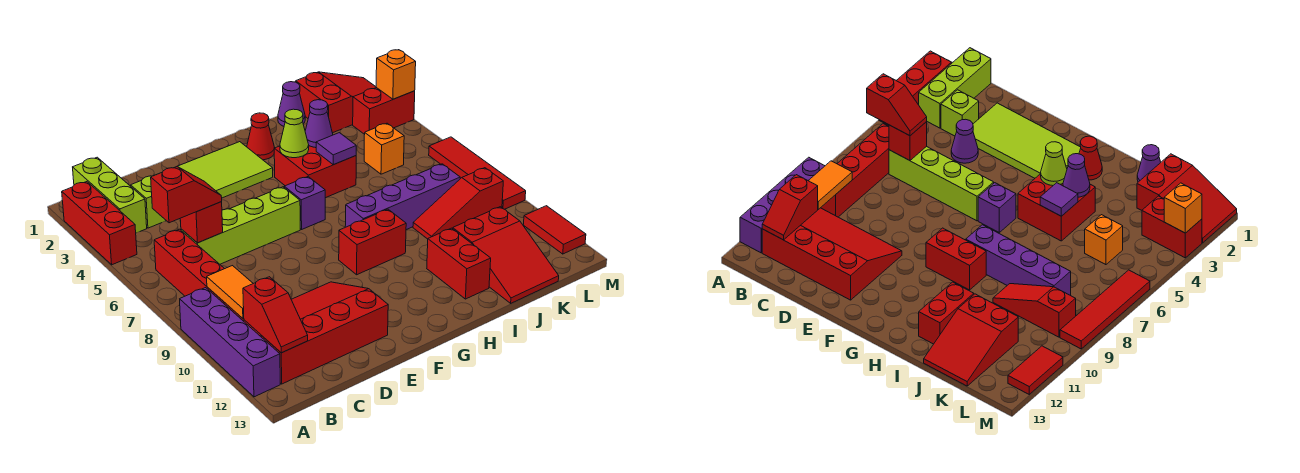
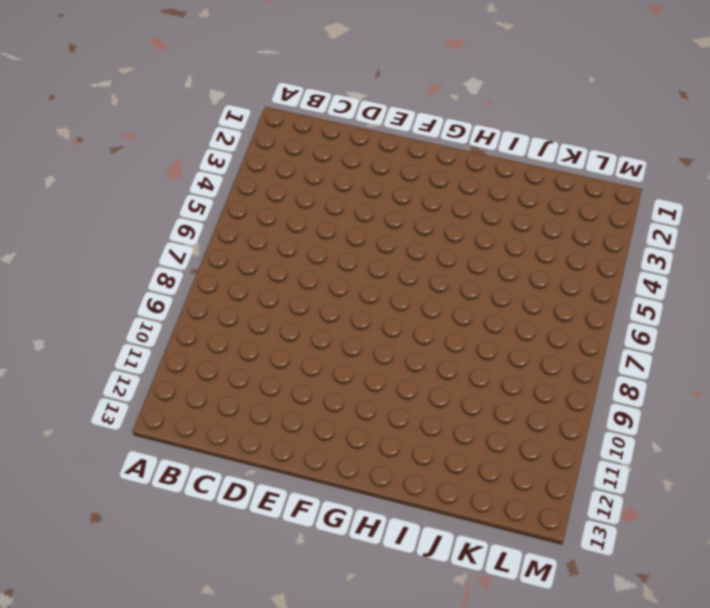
none -> red brick A2:A4 level 1
none -> purple brick A9:A12 level 1
none -> lime brick B1:B3 level 1
none -> red brick B6:B9 level 1

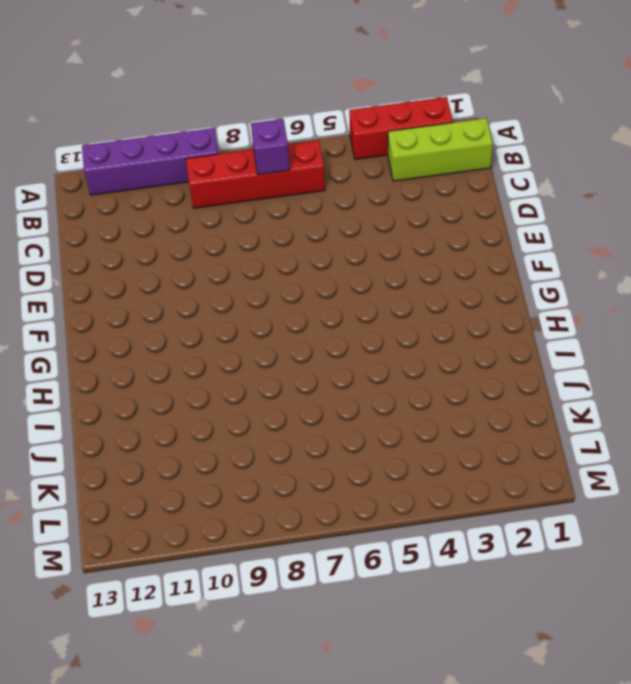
purple brick B7 level 2 -> purple brick G6 level 1
none -> red slope B10:E12 level 1 top 12
none -> lime brick C3 level 1
none -> lime brick C6:F6 level 1
none -> lime tile D2:G3 level 1

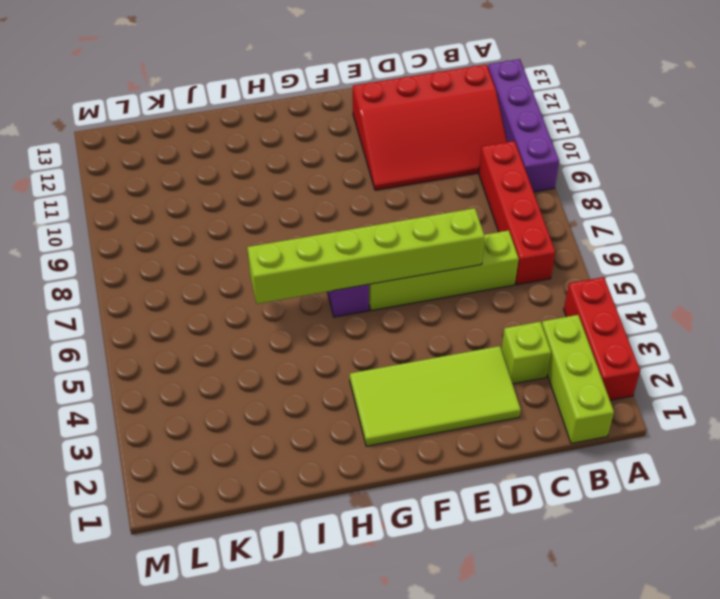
lime brick D6:I6 level 2 -> none
none -> purple cone D4 level 1
none -> red brick G9:H9 level 1
none -> red cone H2 level 1
none -> red brick H4:I5 level 1

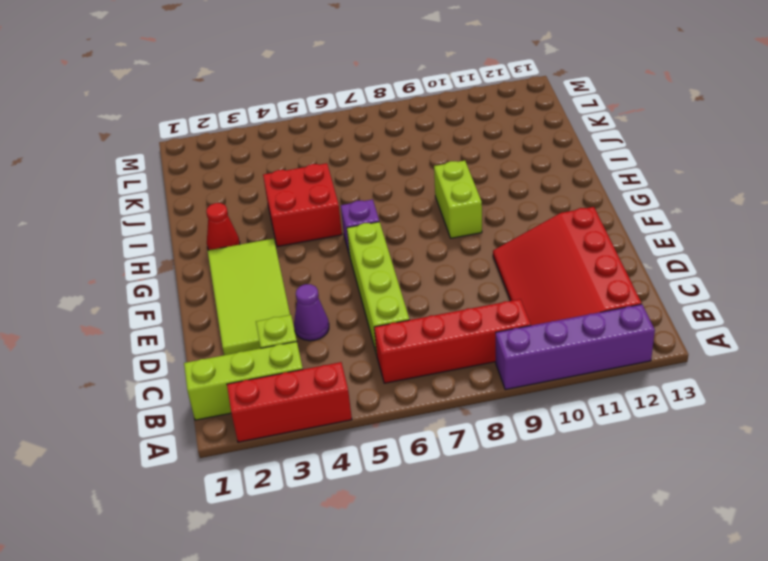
lime brick G9:H9 level 1 -> red brick G9:H9 level 1
none -> purple brick H8:K8 level 1
none -> red brick I11:I12 level 1
none -> purple cone J1 level 1
none -> red slope J9:L9 level 1 top L

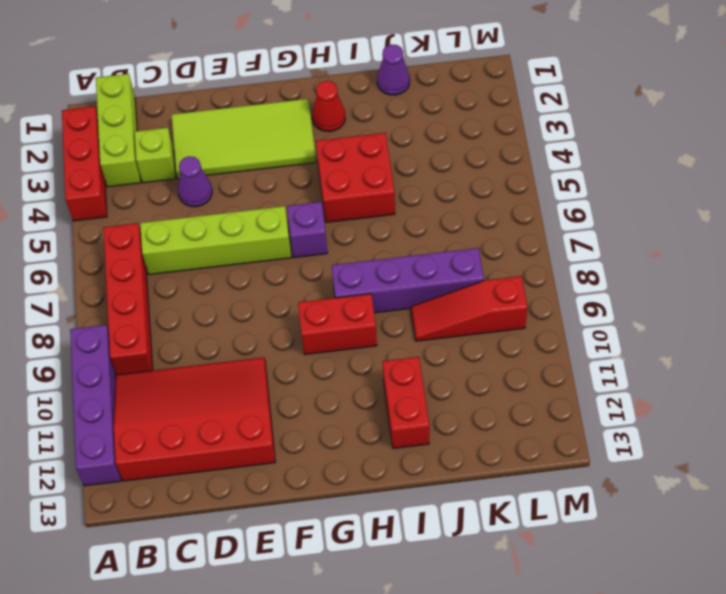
none -> red slope J11:K13 level 1 top 11
none -> red slope K1:M2 level 1 top K
none -> orange brick K5 level 1
none -> red brick L3:M3 level 1

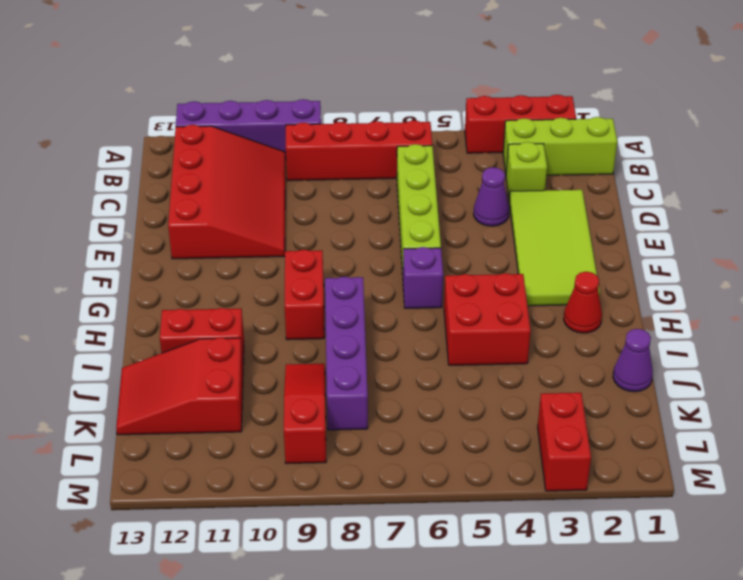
none -> red slope K1:M2 level 1 top K
none -> orange brick K5 level 1
none -> red tile M6:M9 level 1
none -> red tile M11:M12 level 1

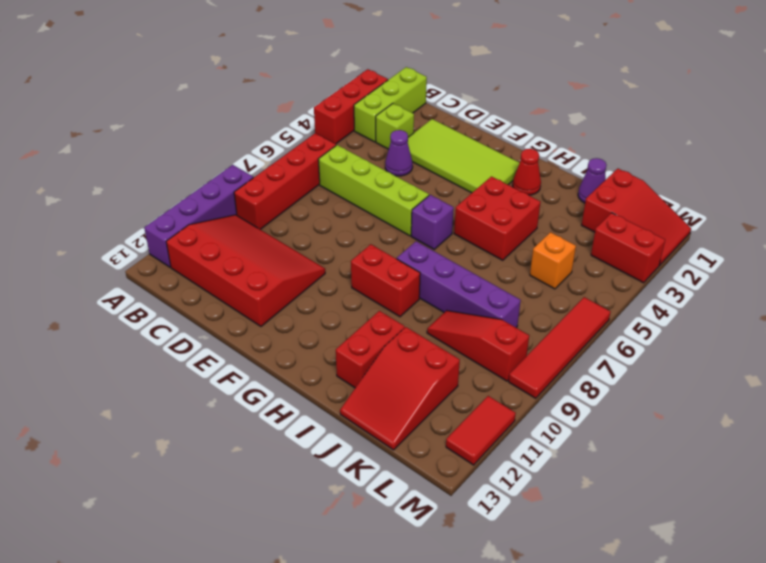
none -> orange tile B9:B10 level 2
none -> red slope B11:B12 level 2 top 11
none -> red brick C6 level 2
none -> lime cone H4 level 2

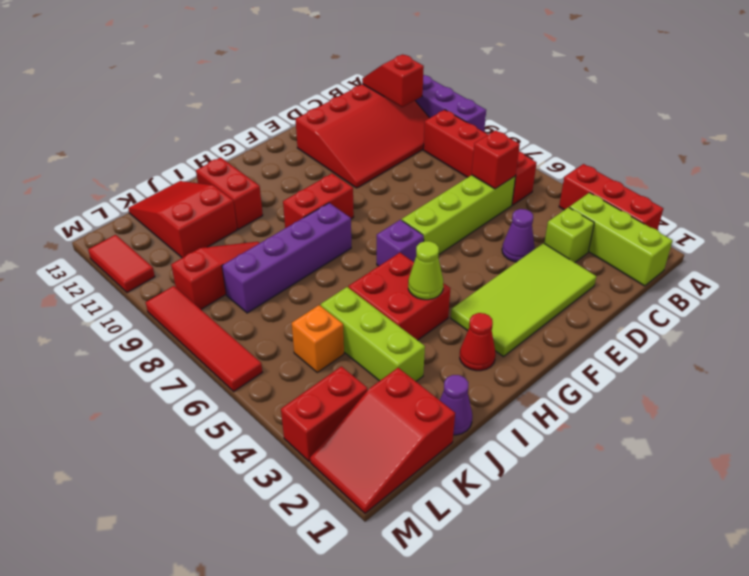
lime brick J3:J5 level 1 -> none
none -> orange tile B9:B10 level 2
none -> purple cone I4 level 2
none -> purple tile I5 level 2
none -> orange brick M3 level 2

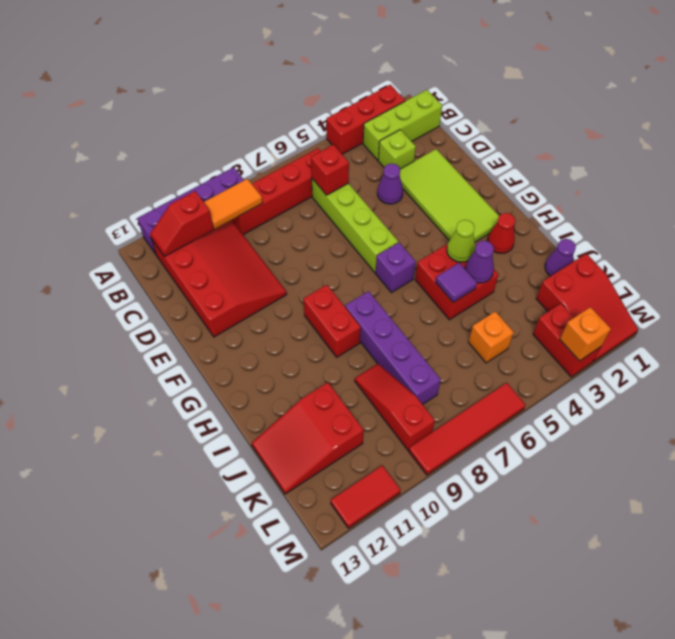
none -> red brick I11:I12 level 1
none -> red slope B6:C6 level 3 top B

